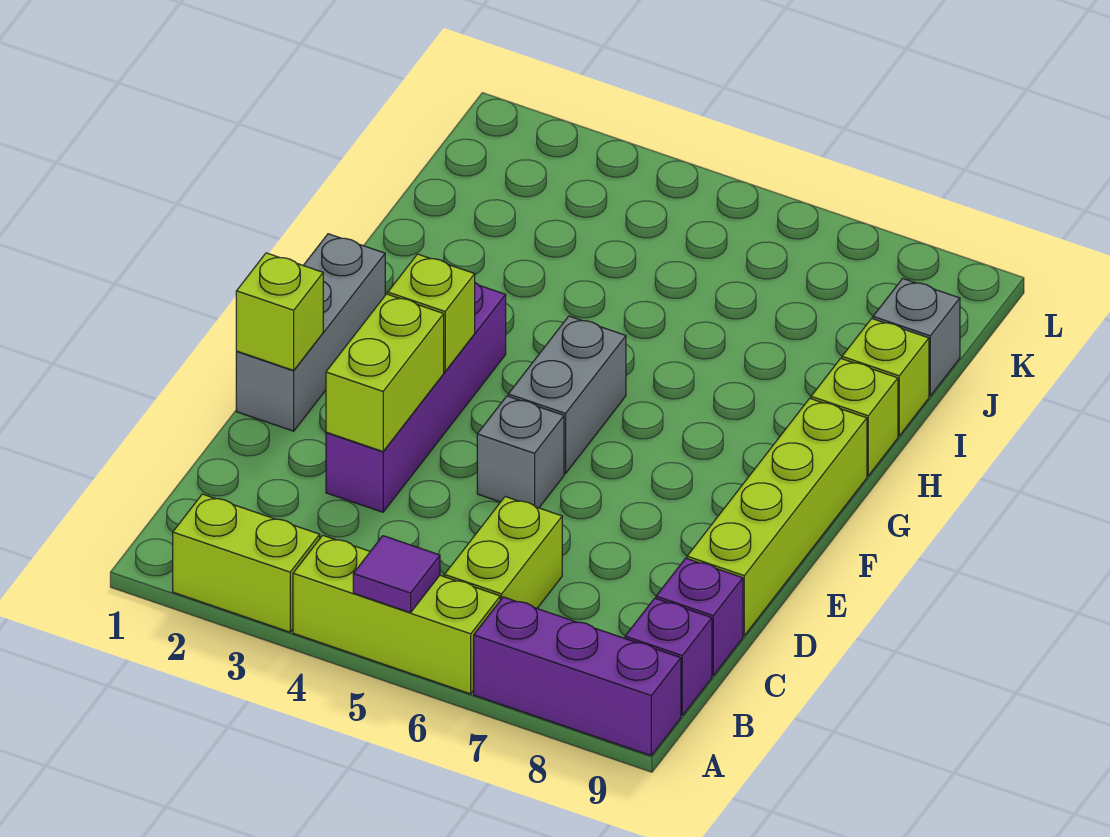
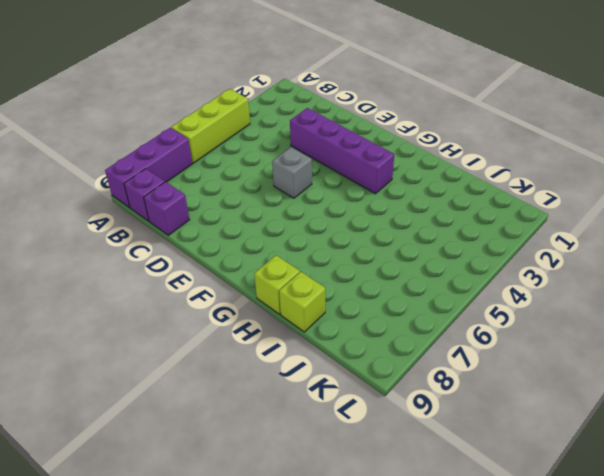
none -> lime brick A2:A3 level 1
none -> lime brick B6:C6 level 1
none -> lime brick D9:G9 level 1

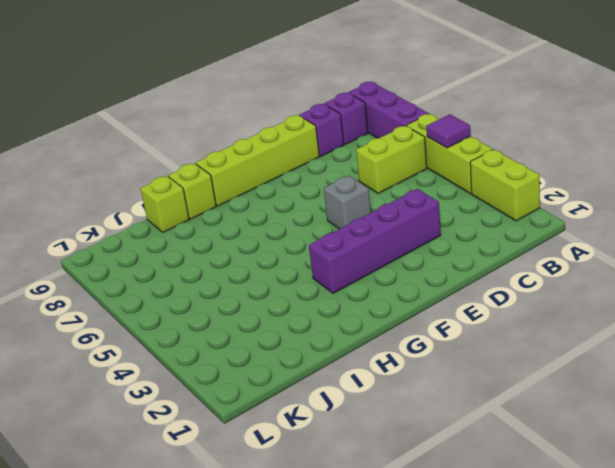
none -> grey brick E1:G1 level 1
none -> grey brick F5:G5 level 1
none -> grey brick J9 level 1

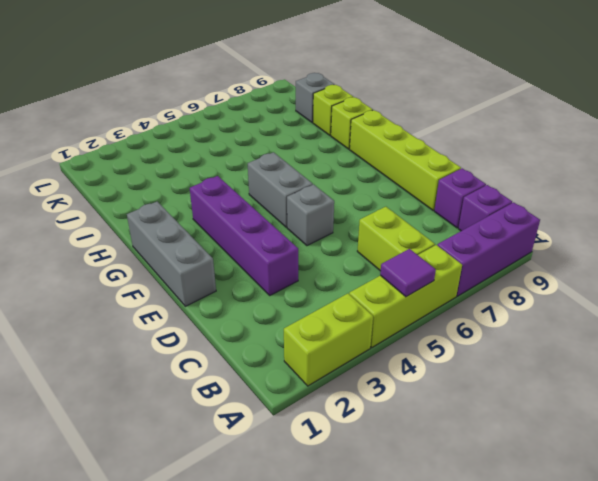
none -> lime brick D3:E3 level 2
none -> lime brick E1 level 2
none -> lime brick F3 level 2

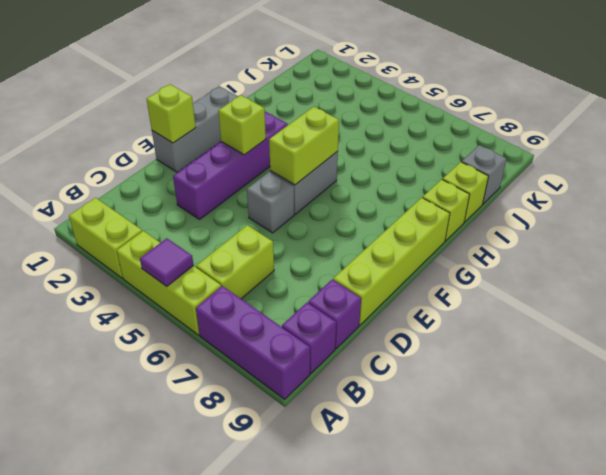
lime brick F5:G5 level 2 -> lime brick D3:E3 level 2

